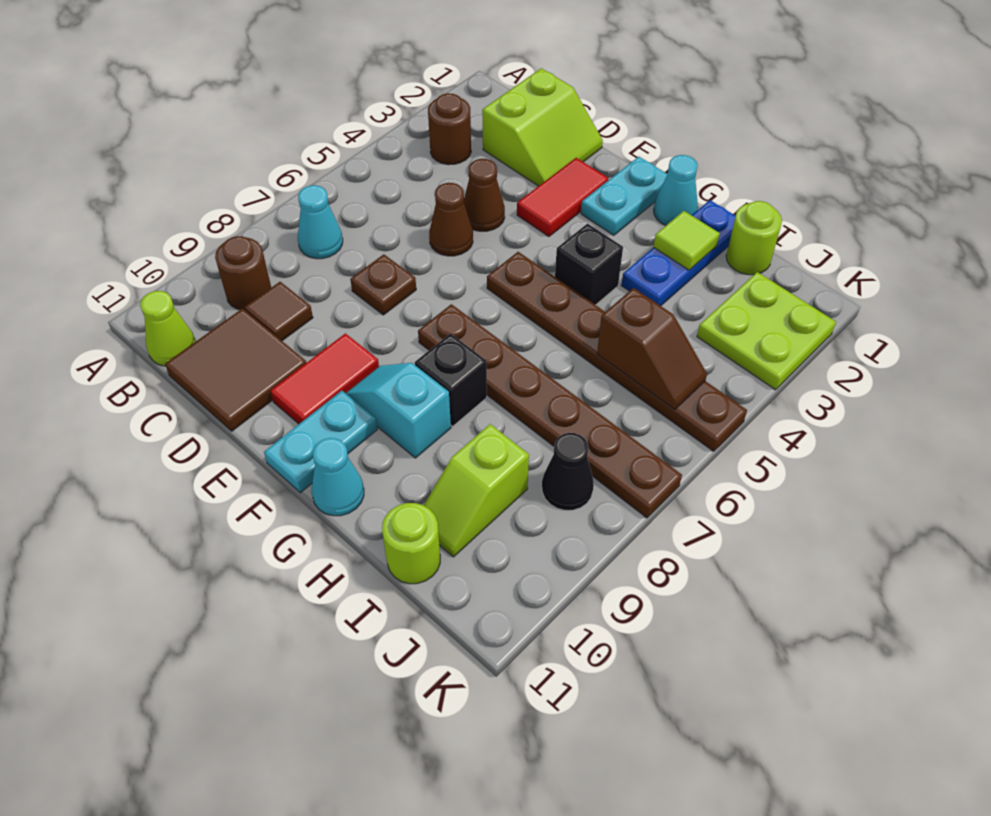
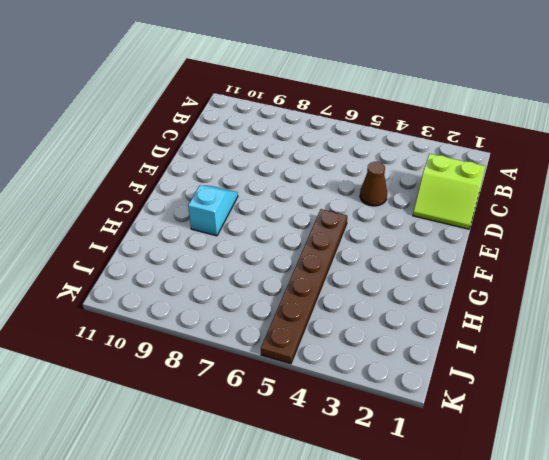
none -> brown round brick B3 level 1
none -> cyan cone B7 level 1
none -> brown round brick B9 level 1

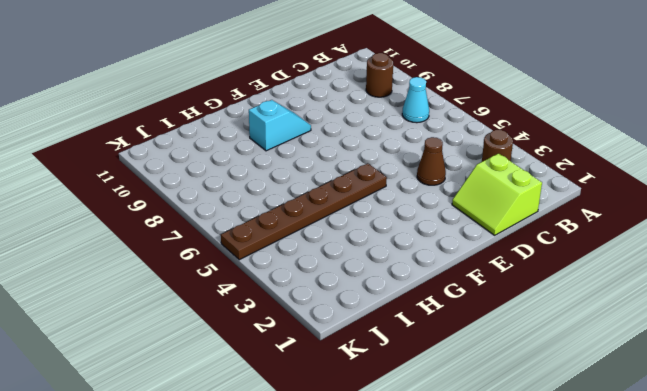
none -> lime cone B11 level 1
none -> brown tile C9 level 1
none -> brown tile C10:D11 level 1

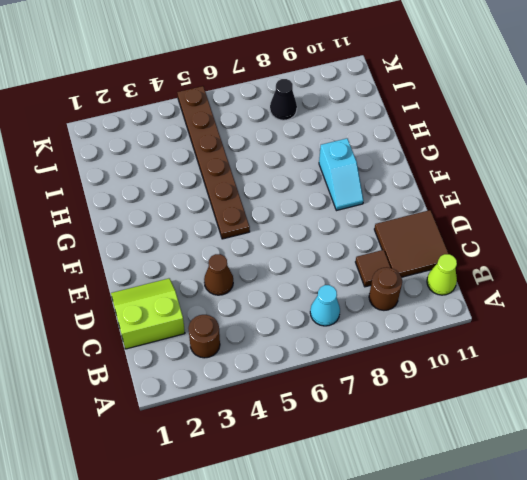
none -> brown cone D5 level 1
none -> brown plate D7 level 1
none -> red tile E2:E3 level 1

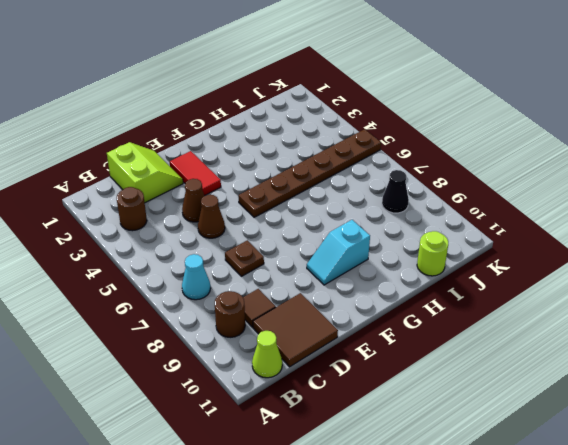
none -> red tile E9:E10 level 1
none -> cyan plate F1:F2 level 1
none -> brown plate F7:K7 level 1

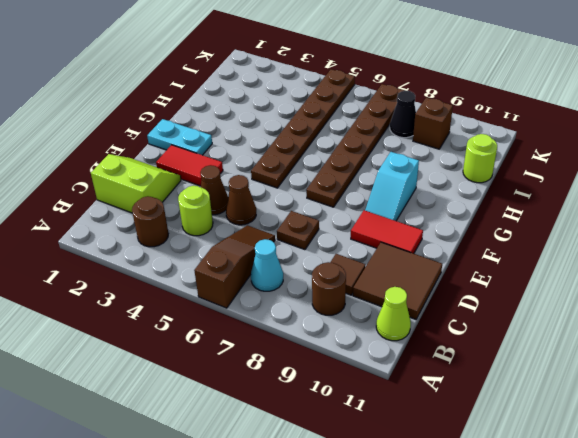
brown slope A6:C6 level 1 top A -> none
lime round brick C4 level 1 -> lime round brick I1 level 1
brown brick J9 level 1 -> none
none -> cyan plate F10:F11 level 1
none -> cyan cone G1 level 1
none -> black brick G4 level 1

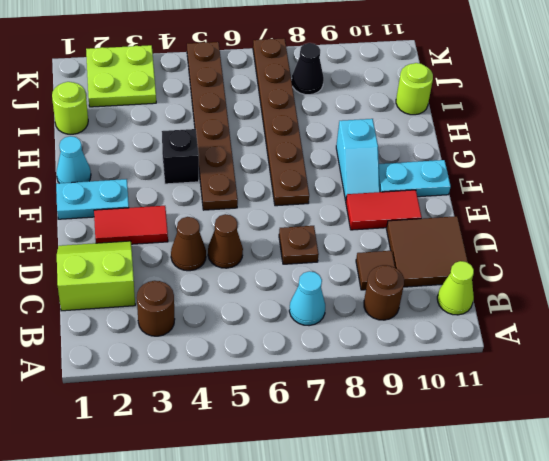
none -> black brick G8 level 1
none -> cyan cone G11 level 1
none -> blue plate H1:H3 level 1

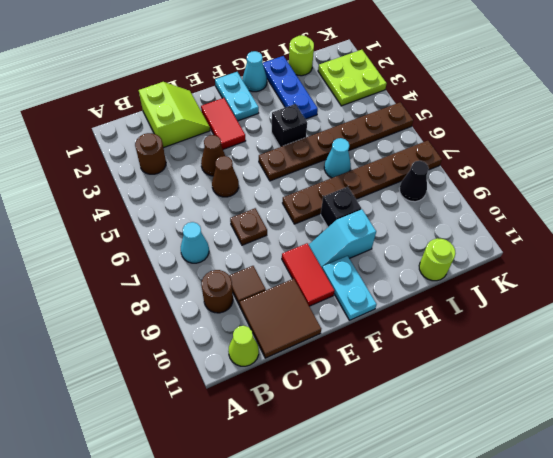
cyan cone H6 level 1 -> cyan cone G11 level 1
none -> lime slope I9:I10 level 1 top 9
none -> lime tile H2 level 2
none -> brown slope I5:J5 level 2 top I

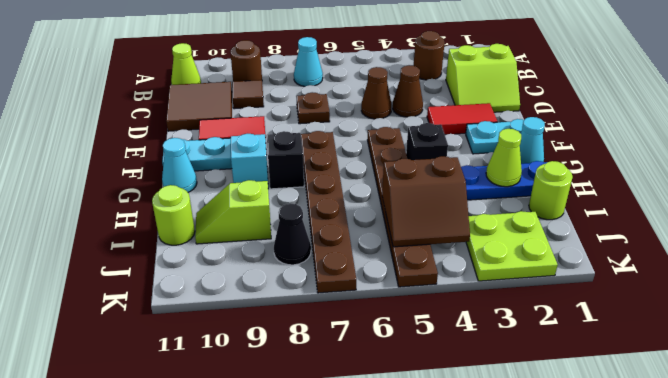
lime cone H2 level 2 -> lime tile H2 level 2
brown slope I4:J5 level 2 top I -> brown slope I5:J5 level 2 top I

